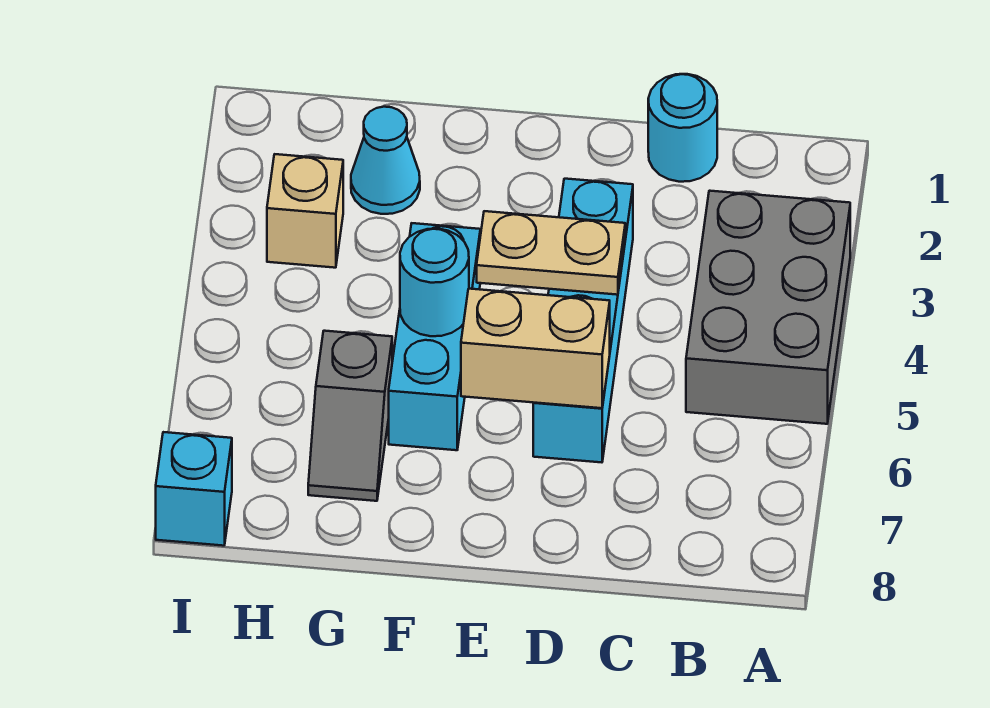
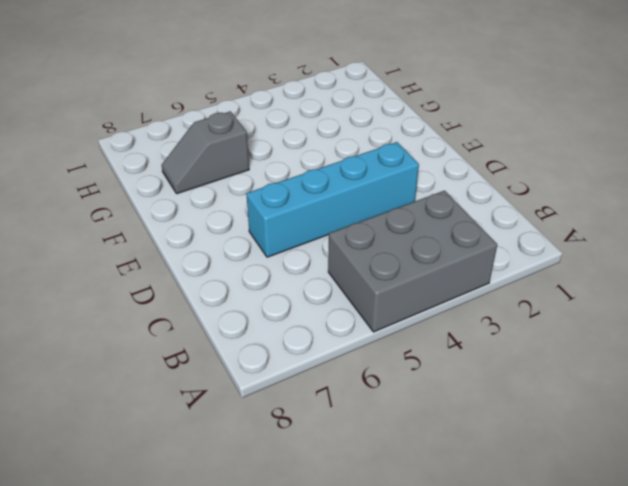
none -> cyan round brick C1 level 1
none -> cyan brick F4:F6 level 1

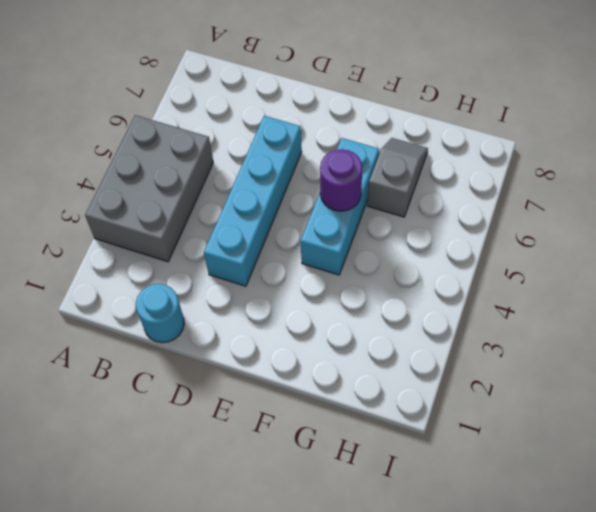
purple round brick F5 level 2 -> cyan round brick F5 level 2
none -> cyan cone G2 level 1
none -> tan brick H3 level 1

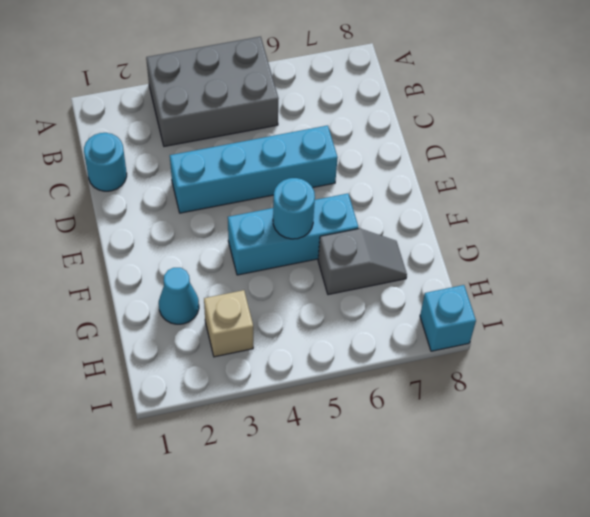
none -> tan plate D4:E4 level 2
none -> tan brick D6:E6 level 2

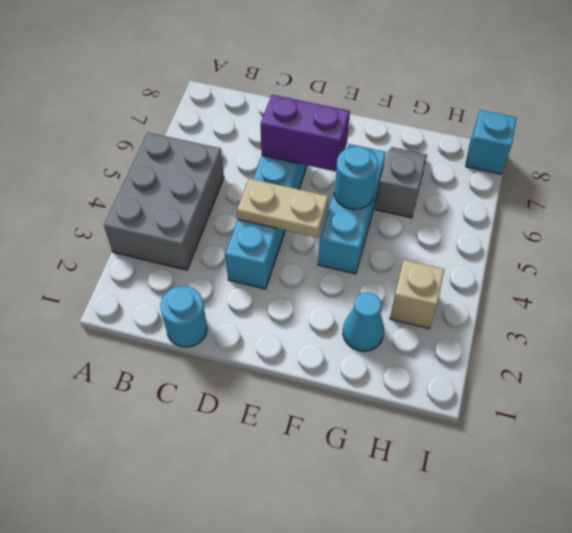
purple brick D6:E6 level 2 -> tan brick D6:E6 level 2

